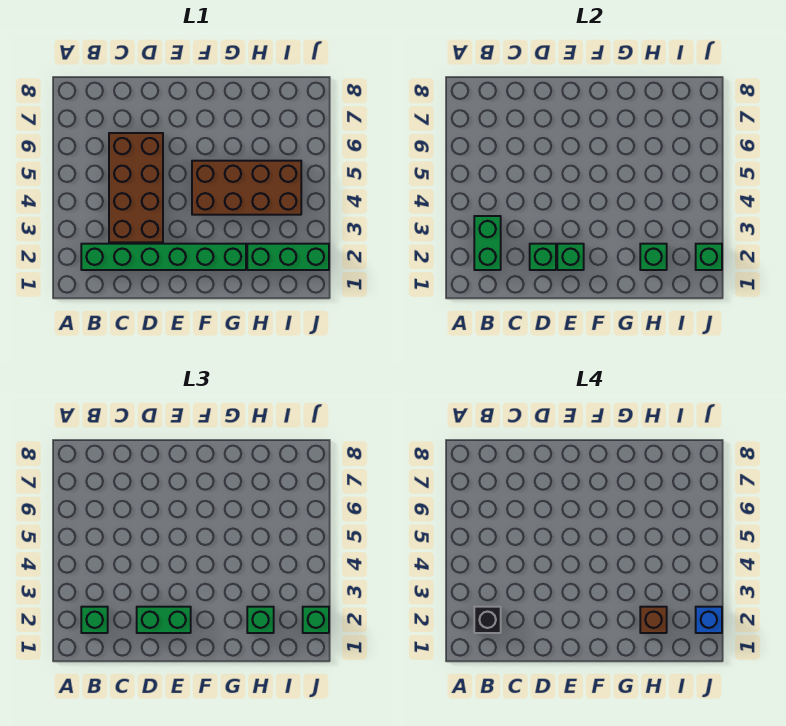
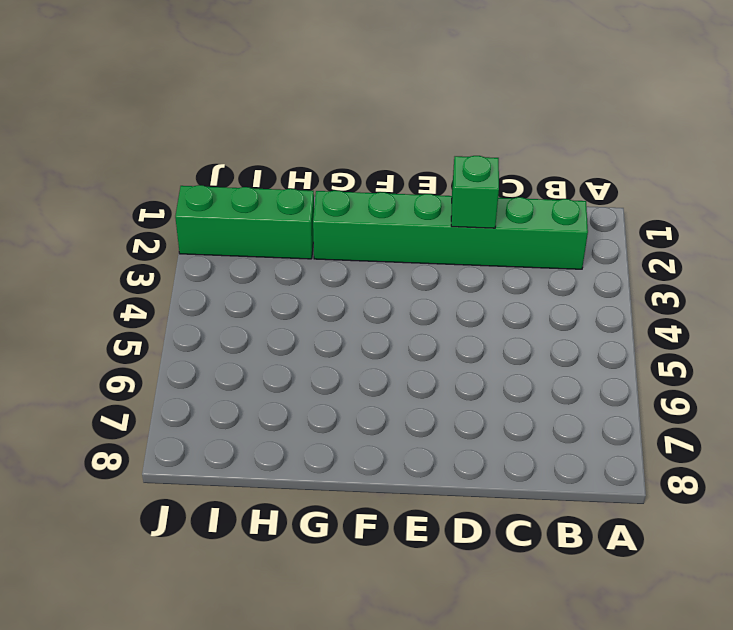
none -> brown brick C3:D6 level 1
none -> brown brick F4:I5 level 1
none -> green brick B2:B3 level 2

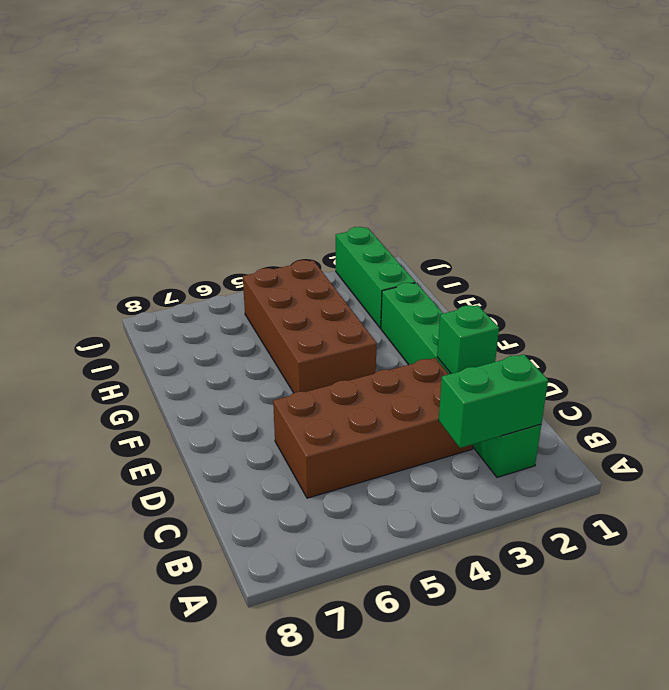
none -> green brick E2 level 2
none -> green brick H2 level 2
none -> green brick J2 level 2

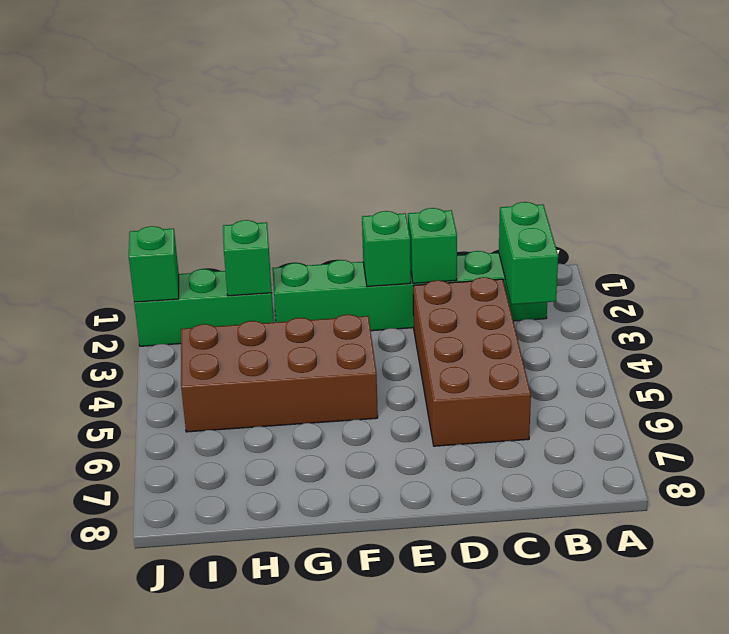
none -> green brick B2 level 3
none -> green brick D2:E2 level 3
none -> green brick H2 level 3

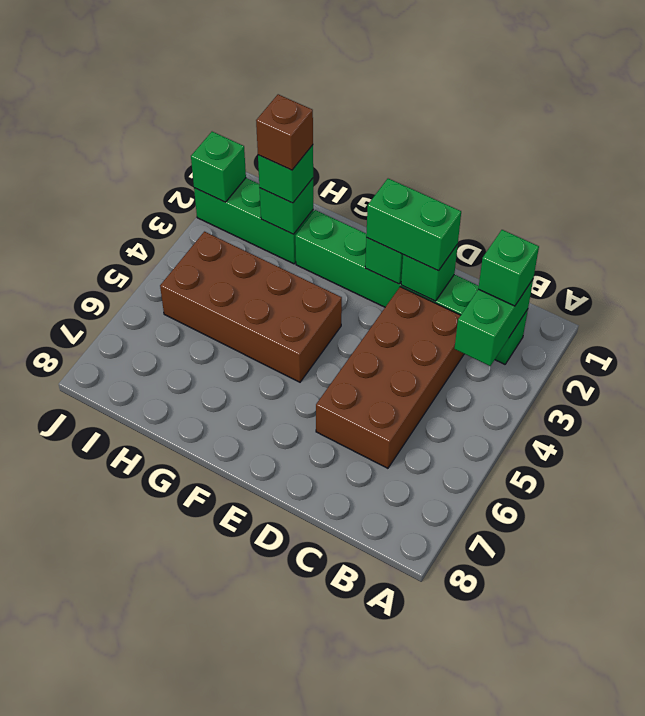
none -> green brick J2 level 3
none -> black brick B2 level 4
none -> blue brick J2 level 4

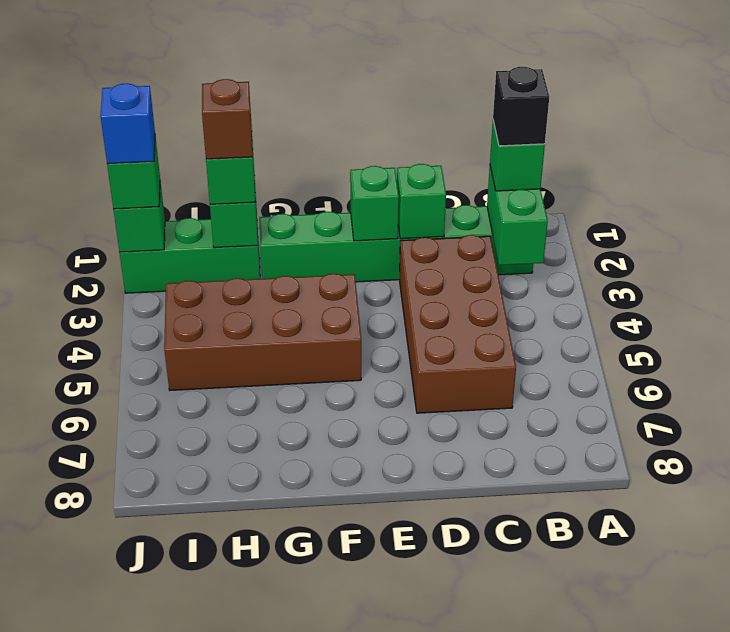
none -> green brick D2:E2 level 3

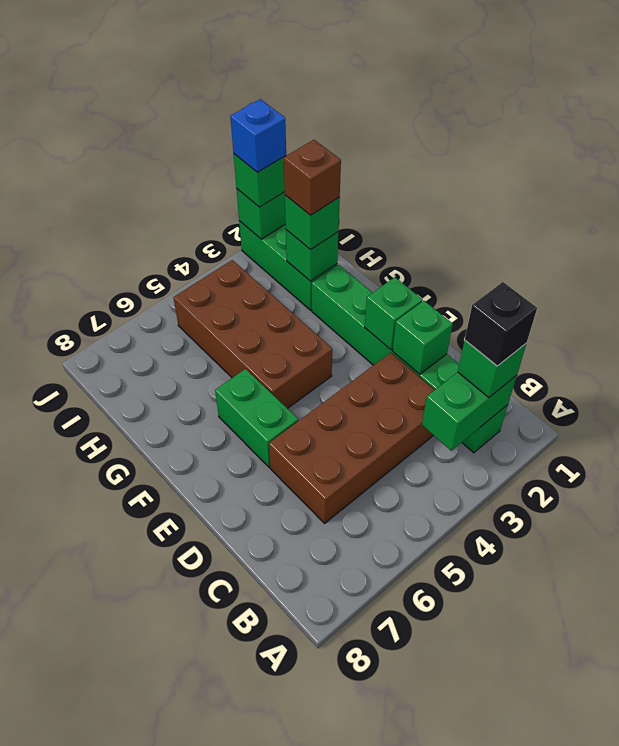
green brick E6:F6 level 1 -> green brick D2:E2 level 3

